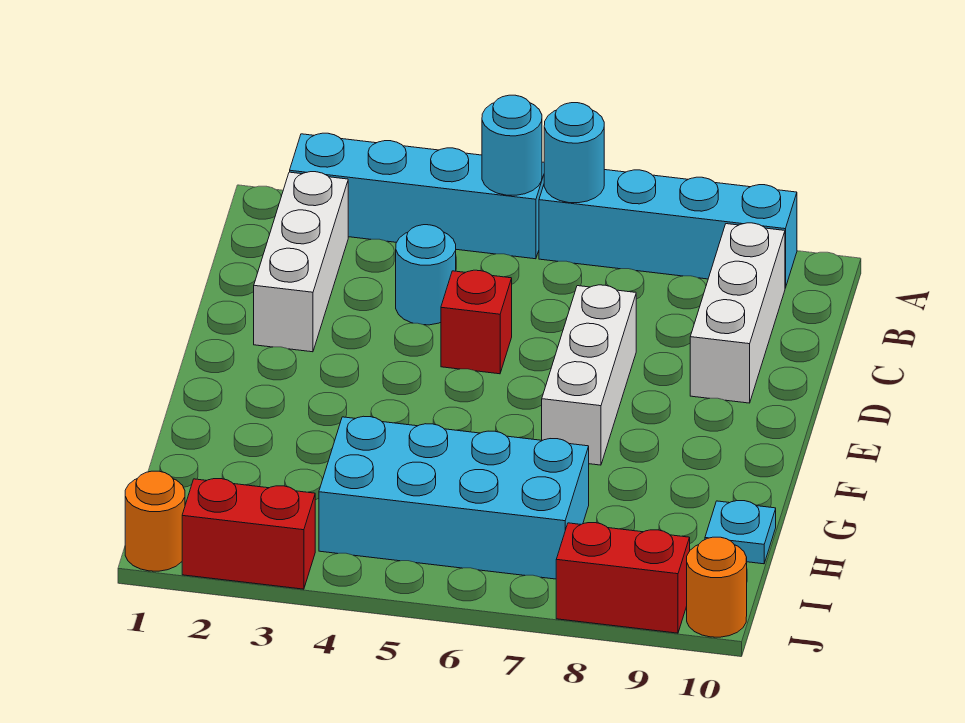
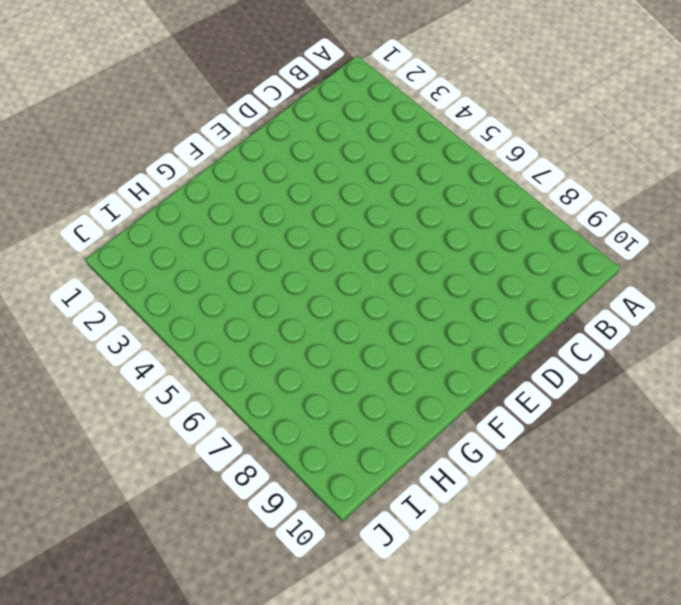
none -> cyan brick A2:A5 level 1
none -> cyan brick A6:A9 level 1
none -> white brick B2:D2 level 1

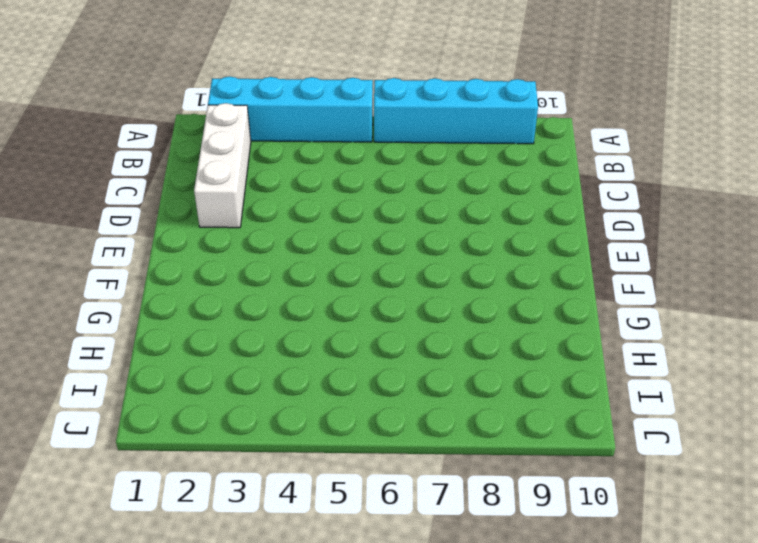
none -> white brick B9:D9 level 1
none -> cyan round brick C4 level 1
none -> red brick D5 level 1

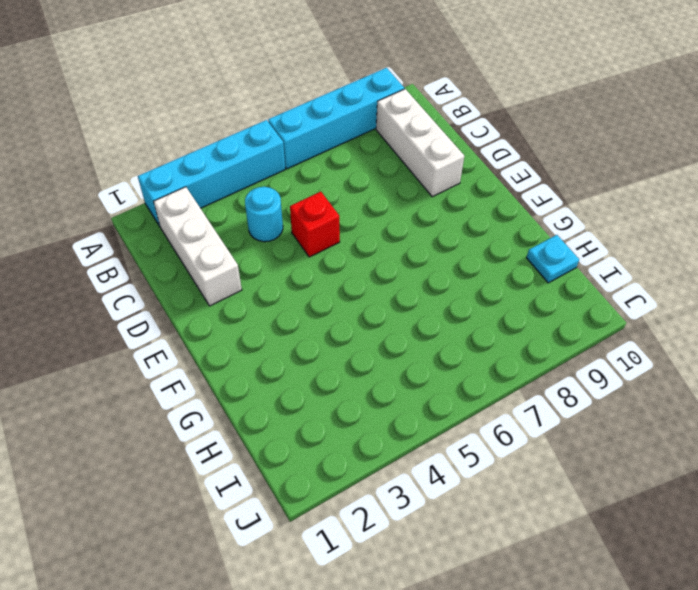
none -> white brick D7:F7 level 1
none -> cyan brick H4:I7 level 1
none -> orange round brick J1 level 1

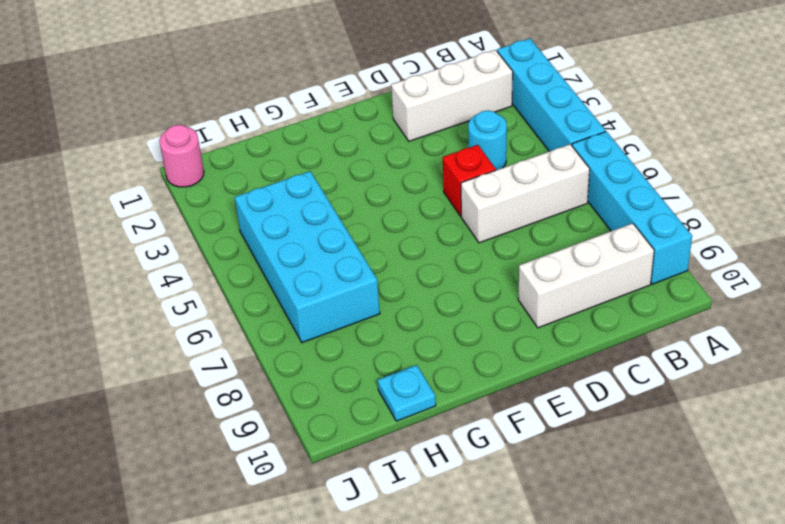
white brick B6:D6 level 1 -> white brick D7:F7 level 1
pink round brick J1 level 1 -> orange round brick J1 level 1
none -> red brick J2:J3 level 1
none -> red brick J8:J9 level 1
none -> orange round brick J10 level 1

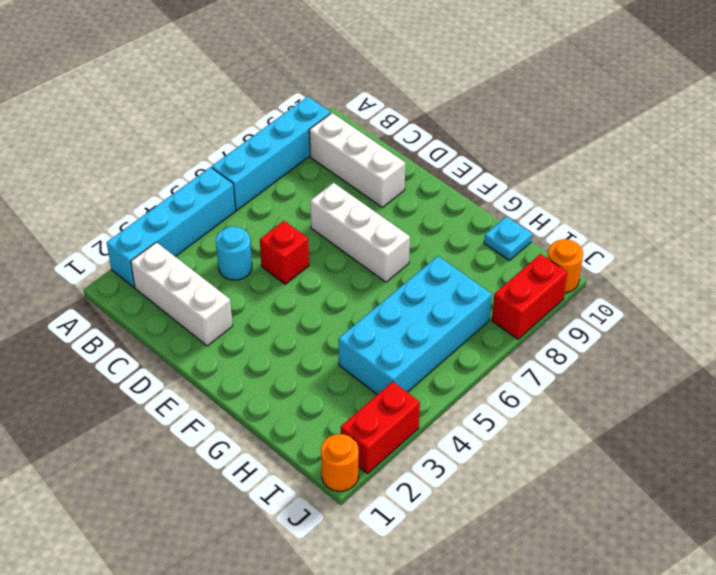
none -> cyan round brick A5 level 2
none -> cyan round brick A6 level 2

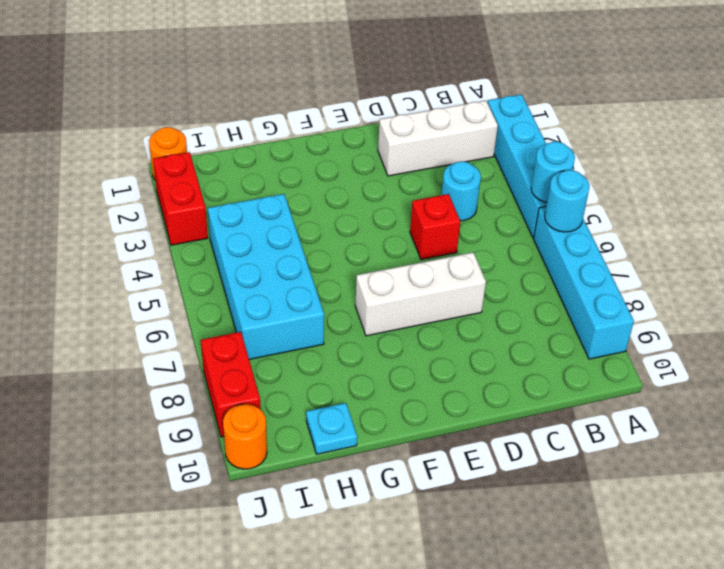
none -> white brick B9:D9 level 1

